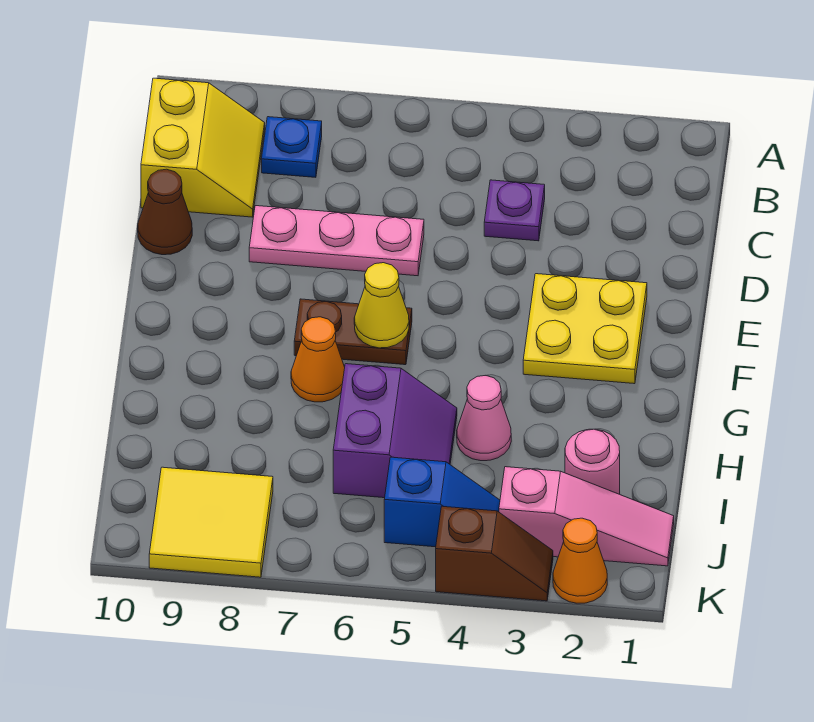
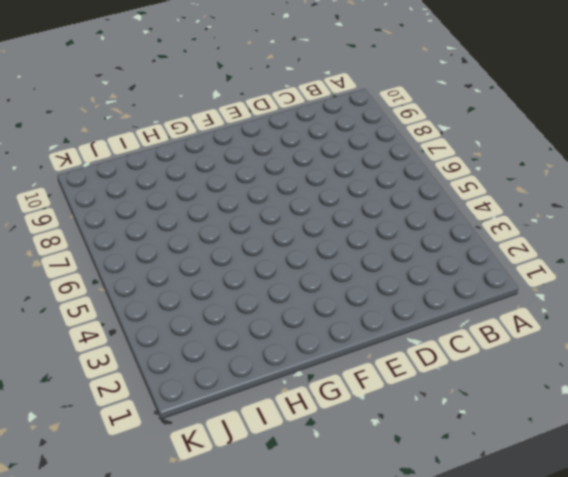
none -> blue plate B8 level 1
none -> yellow slope B9:C10 level 1 top 10
none -> purple plate C4 level 1

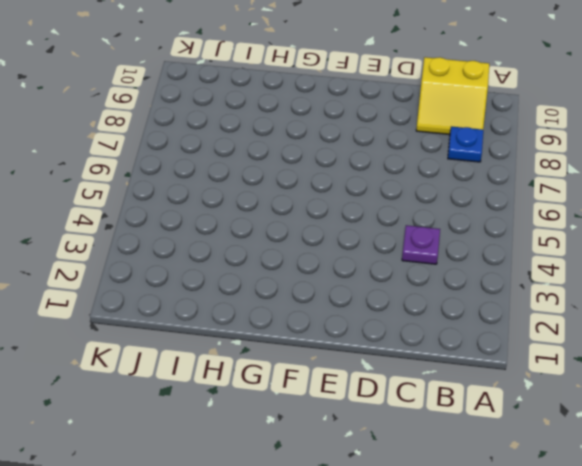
none -> pink plate D6:D8 level 1
none -> brown cone D10 level 1
none -> yellow plate E2:F3 level 1

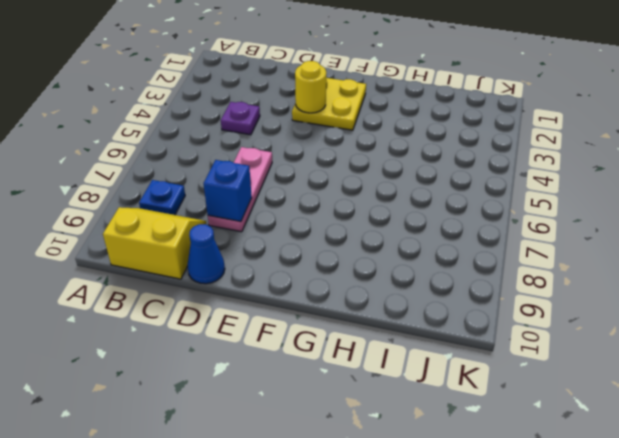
blue brick D8 level 2 -> none
blue cone D10 level 1 -> brown cone D10 level 1
yellow round brick E3 level 2 -> none
none -> brown plate F6:F7 level 1
none -> orange cone G7 level 1
none -> pink cone H4 level 1

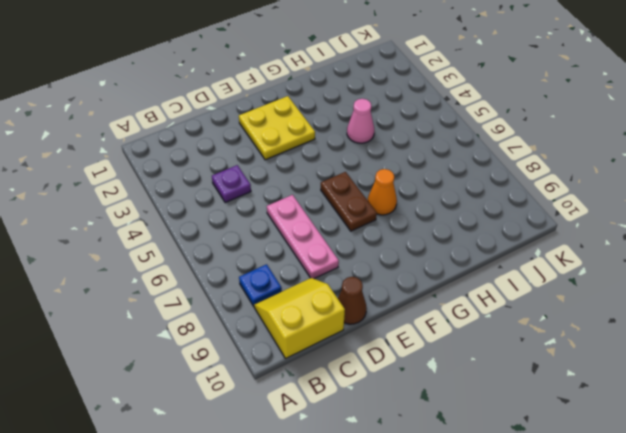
none -> purple slope H5:I6 level 1 top 6
none -> pink round brick I2 level 1
none -> pink slope J1:J3 level 1 top 3

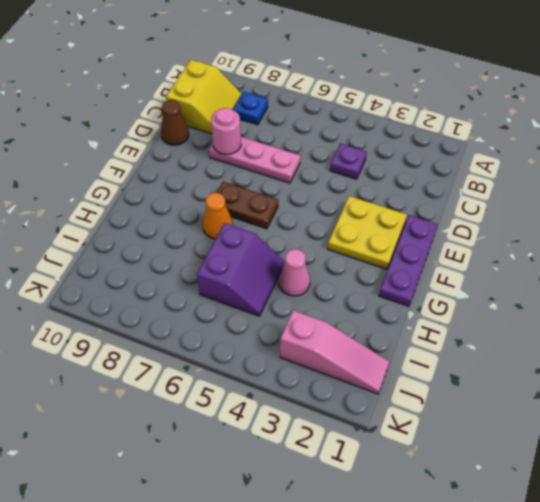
pink round brick D8 level 2 -> pink round brick I2 level 1
purple plate E1:G1 level 1 -> none
none -> blue slope J4:J5 level 1 top 5
none -> yellow tile J8:K9 level 1
none -> orange cone K2 level 1

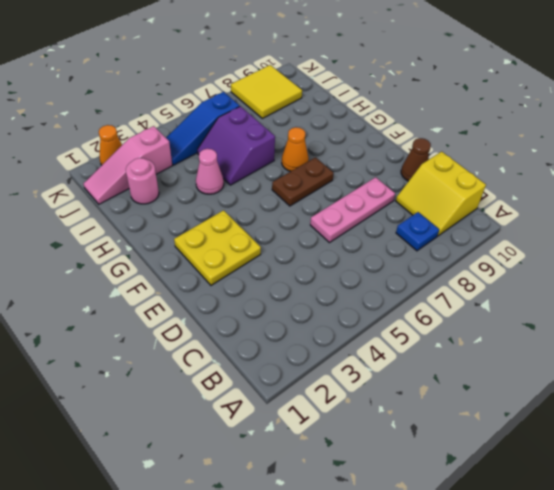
blue slope J4:J6 level 1 top 6 -> blue slope J4:J5 level 1 top 5
none -> purple plate C4 level 1
none -> brown slope K3:K4 level 1 top 4
none -> yellow cone F6 level 2

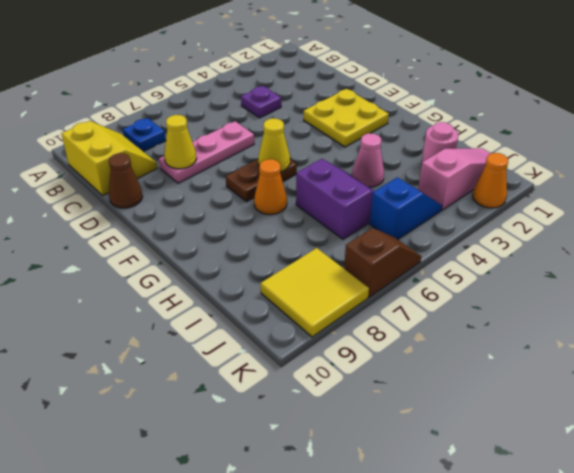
yellow cone D8 level 2 -> none
brown slope K6:K7 level 1 top 7 -> brown slope K3:K4 level 1 top 4

